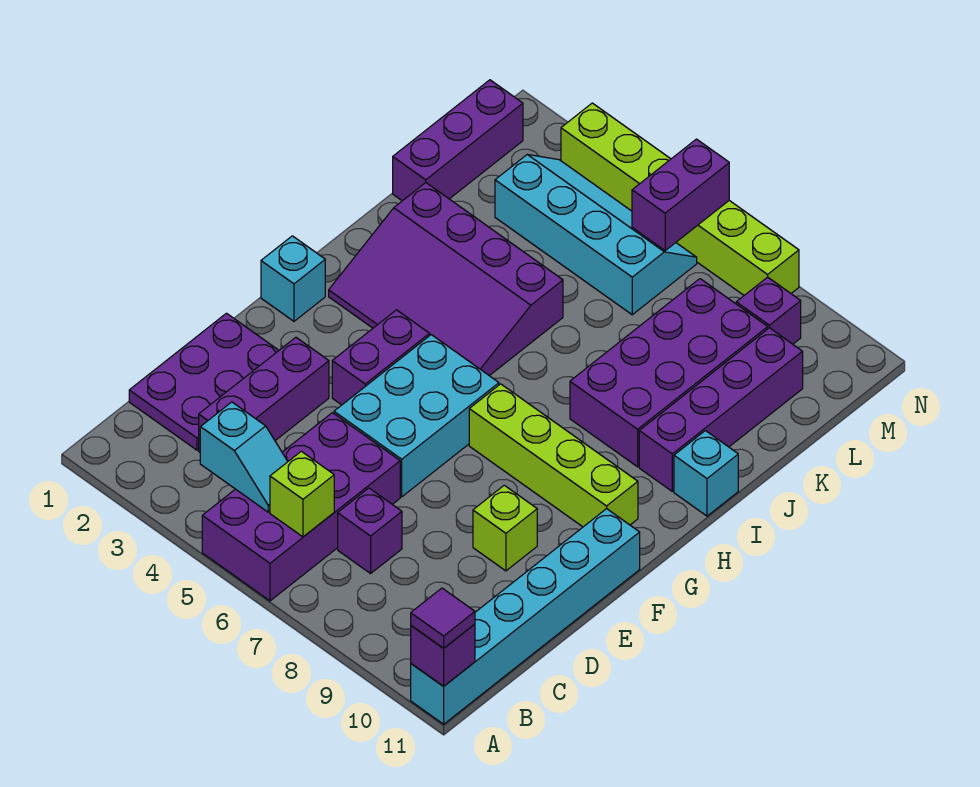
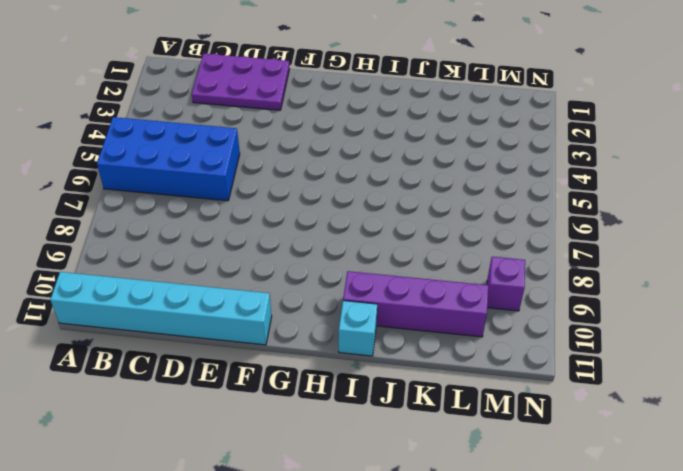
blue brick A5:D6 level 1 -> purple brick A5:D6 level 1
none -> purple brick C3:E3 level 1
none -> purple brick C7 level 1
none -> cyan brick E5:G6 level 1

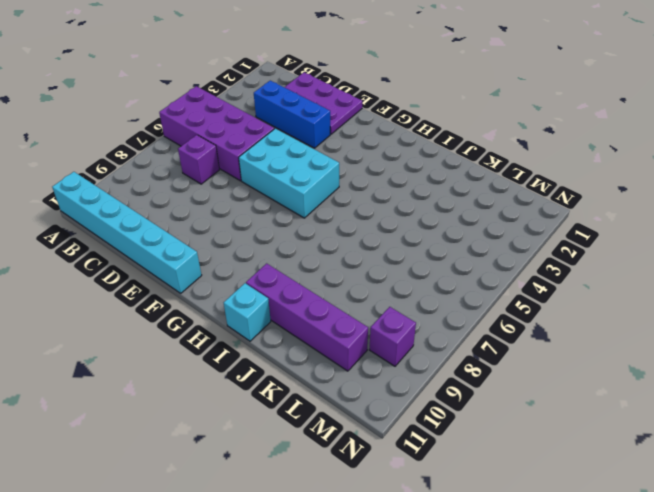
blue brick C3:E3 level 1 -> purple brick C3:E3 level 1
none -> lime brick E9 level 1
none -> purple brick F4:G4 level 1
none -> cyan brick G1 level 1

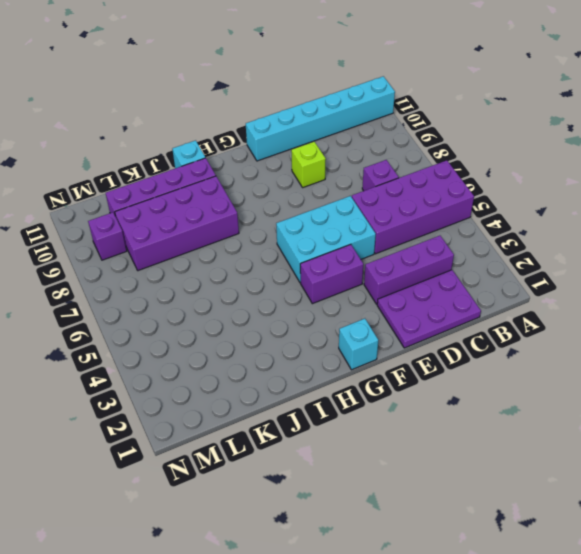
none -> lime brick G7:G10 level 1
none -> purple slope H2:J5 level 1 top J
none -> purple brick K1:M1 level 1

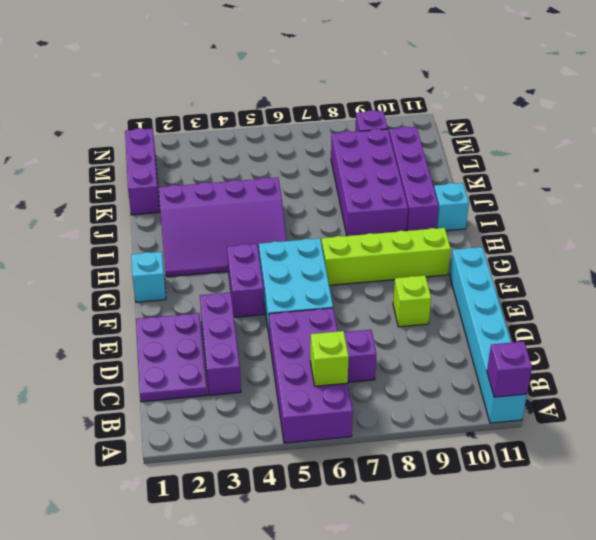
none -> cyan slope L3:M6 level 1 top L
none -> lime brick N3:N8 level 1
none -> cyan slope B4:B5 level 2 top 4

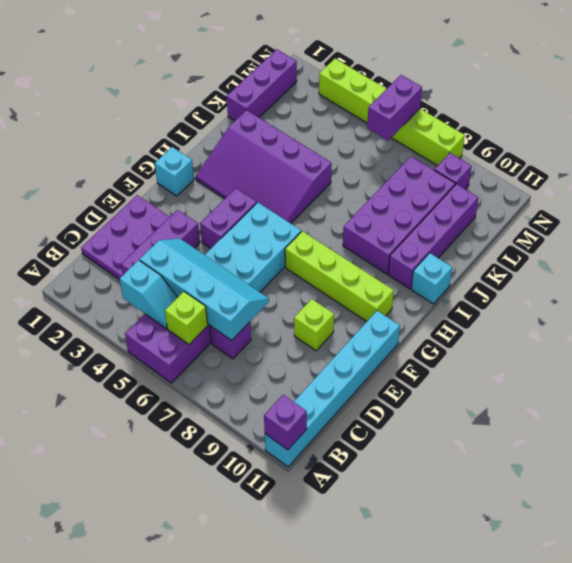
cyan slope C4:D7 level 2 top C -> cyan slope L3:M6 level 1 top L
none -> purple tile A11 level 3

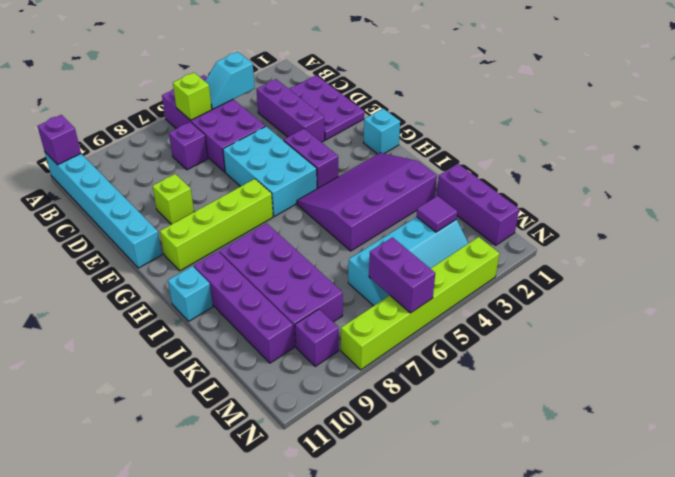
purple tile L3 level 2 -> purple tile A11 level 3

